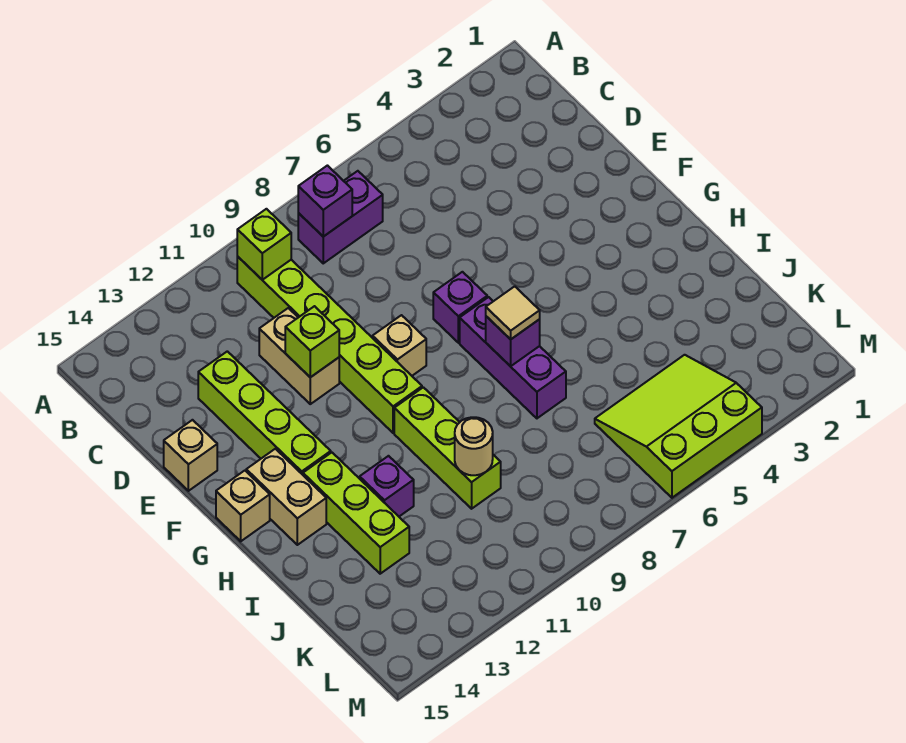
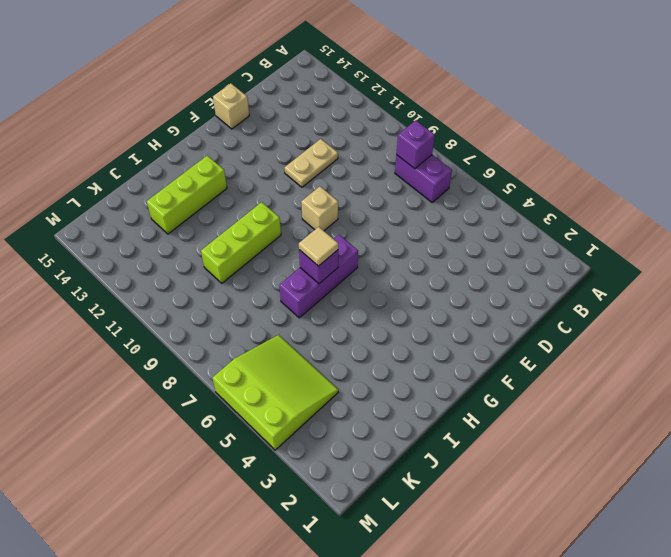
tan plate D11:E11 level 1 -> tan brick D11:E11 level 1
none -> lime brick B10:G10 level 1
none -> lime brick D13:G13 level 1
none -> purple brick F7 level 1

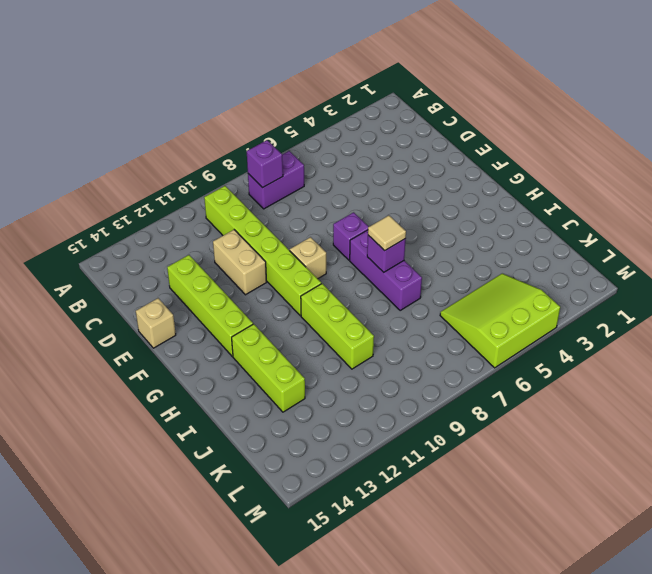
none -> tan brick G14:H14 level 1
none -> tan brick G15 level 1
none -> purple brick I12 level 1

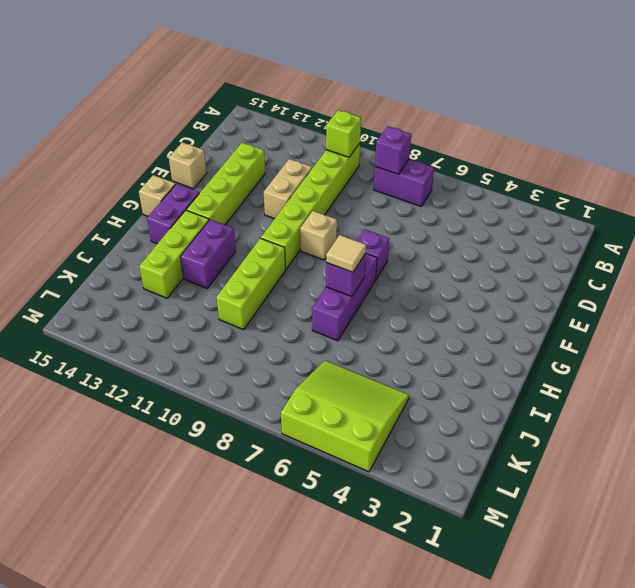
purple brick G14:H14 level 1 -> tan brick G14:H14 level 1
purple brick H12:I12 level 1 -> purple brick I12 level 1
none -> lime brick E11 level 2
none -> tan round brick J10 level 2

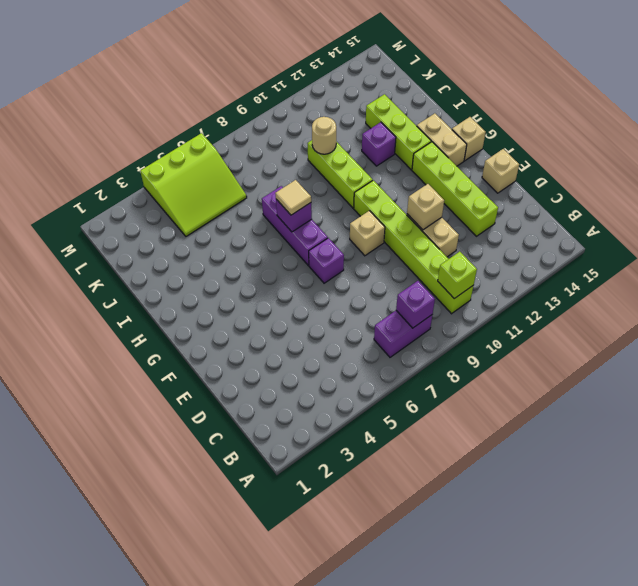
tan brick E11 level 2 -> lime brick E11 level 2

